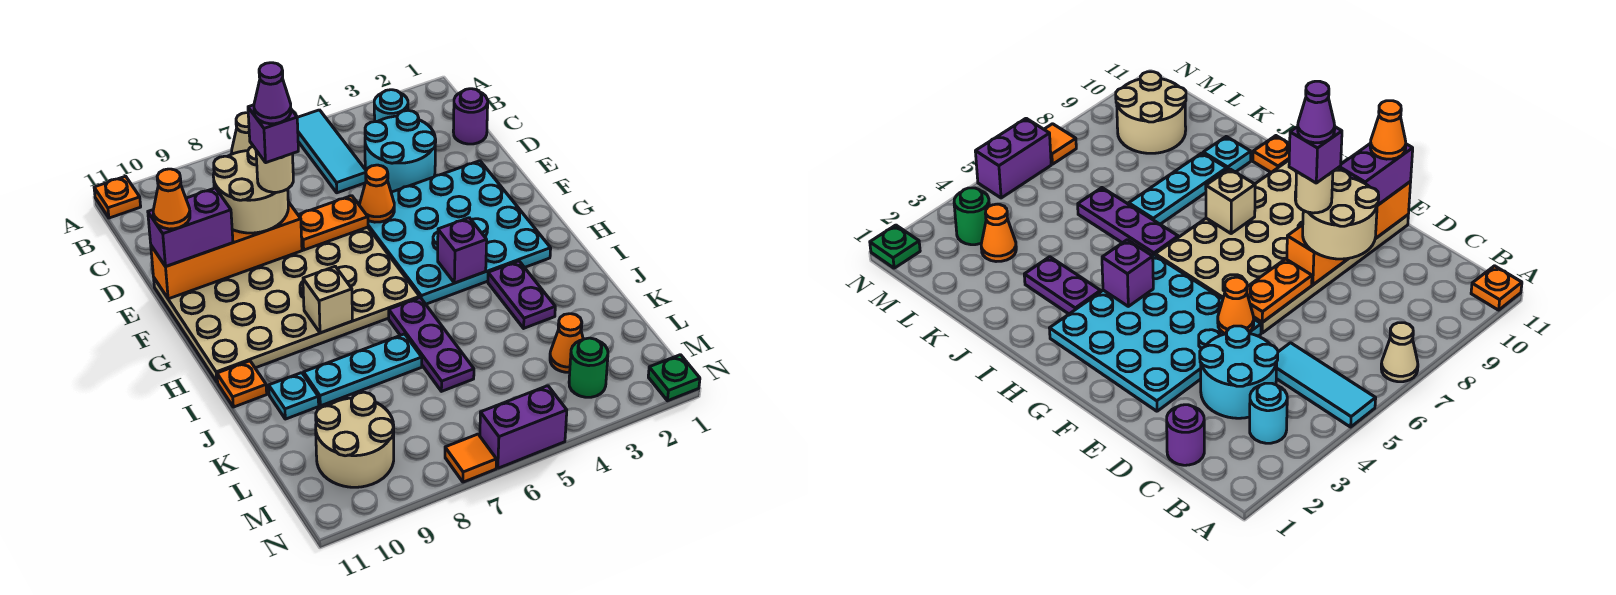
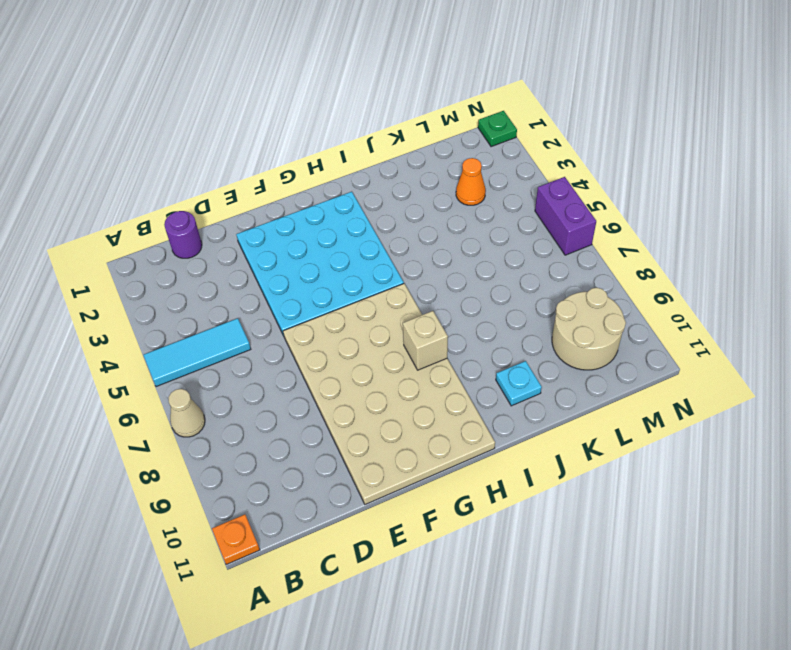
none -> cyan round brick B3 level 1
none -> cyan round brick C3:D4 level 1
none -> purple plate I3:J3 level 1
none -> purple plate I6:K6 level 1

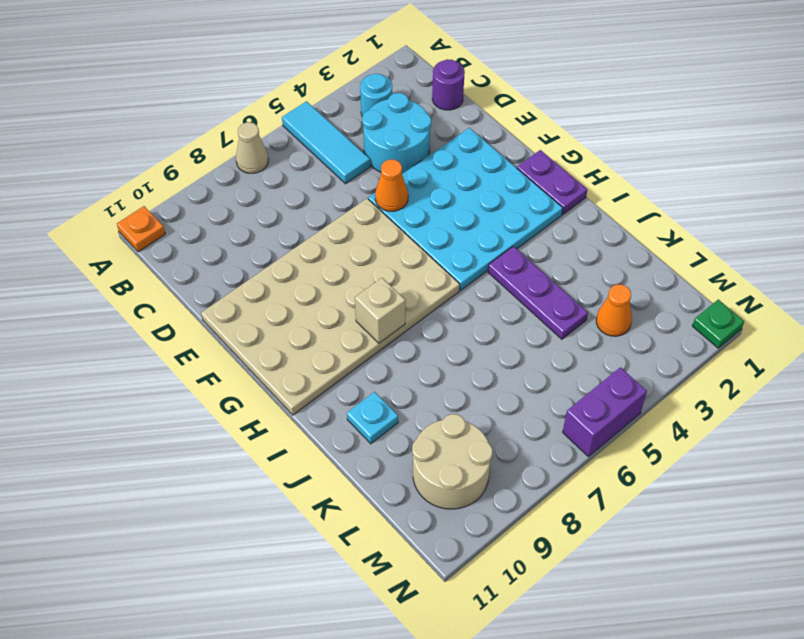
purple plate G1:H1 level 1 -> purple plate I3:J3 level 1
purple plate I4:K4 level 1 -> purple plate I6:K6 level 1
none -> orange plate I11 level 1
none -> cyan plate J7:J9 level 1
none -> green round brick M3 level 1
none -> orange tile N7 level 1

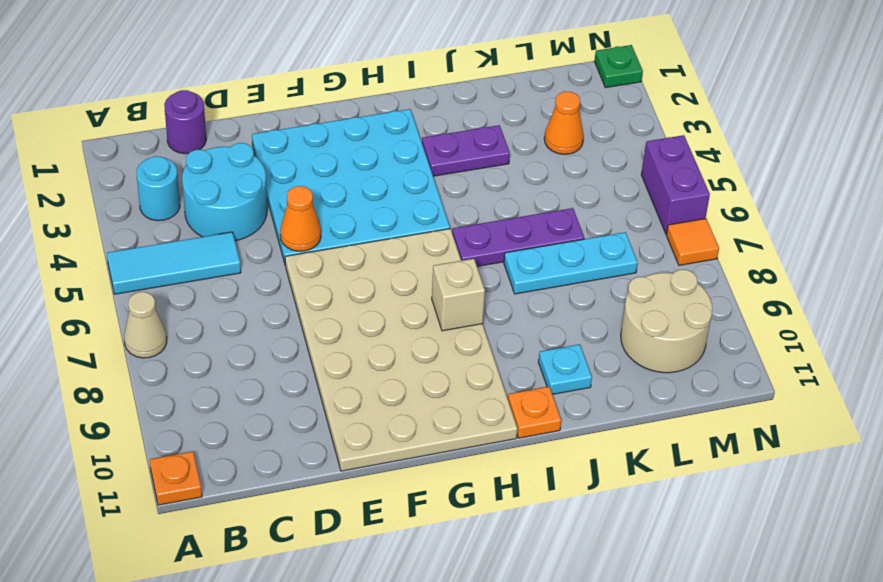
cyan plate J7:L7 level 1 -> cyan plate J7:J9 level 1
none -> green round brick M3 level 1
none -> orange plate E6:E7 level 2
none -> orange brick E8:E11 level 2
none -> purple brick H4 level 2

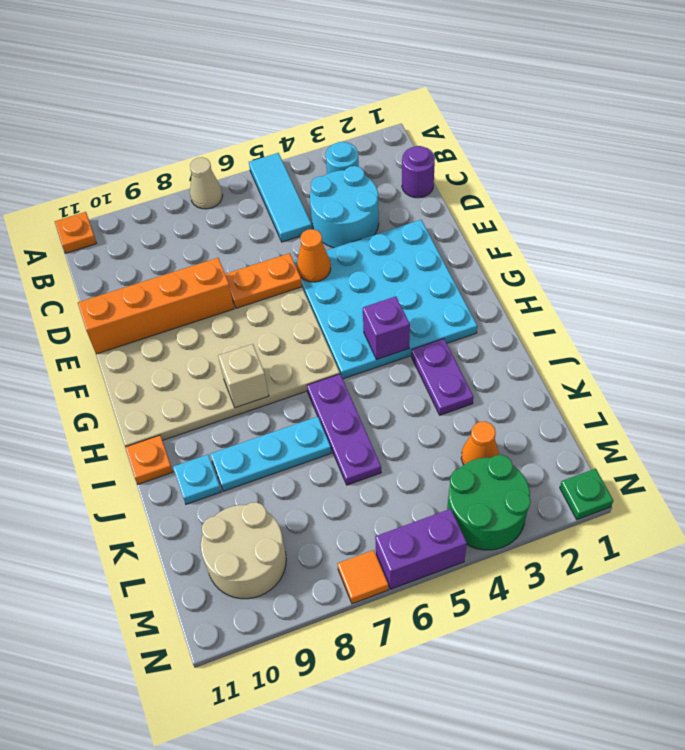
green round brick M3:N4 level 1 -> green round brick M3 level 1
none -> tan round brick D8:E9 level 3
none -> purple brick E10:E11 level 3
none -> tan round brick E8 level 4
none -> orange cone E11 level 4

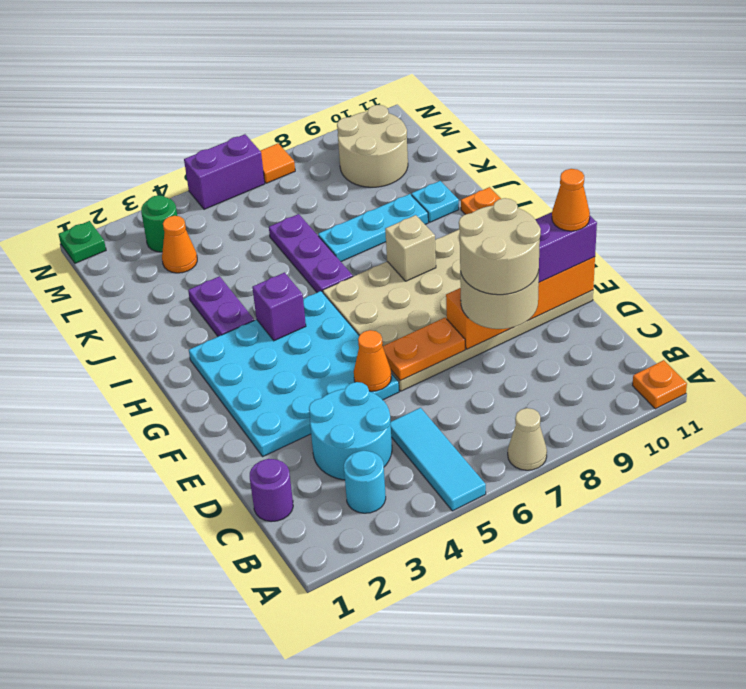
tan round brick D8:E9 level 4 -> tan round brick E8 level 4
none -> purple brick E8 level 5
none -> purple cone E8 level 6

